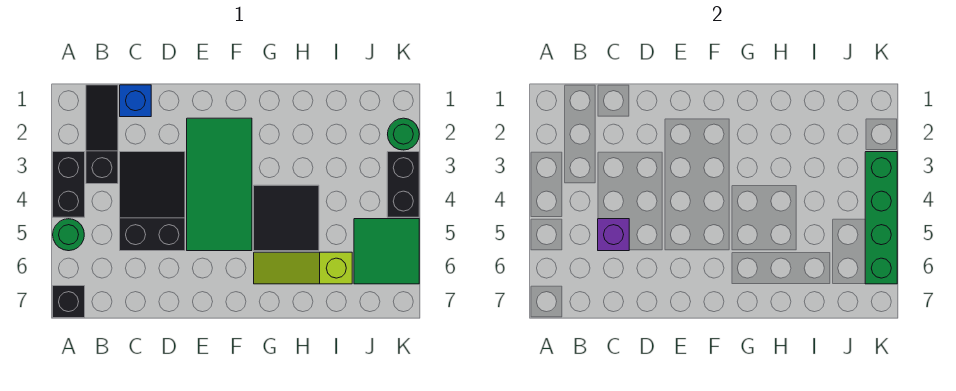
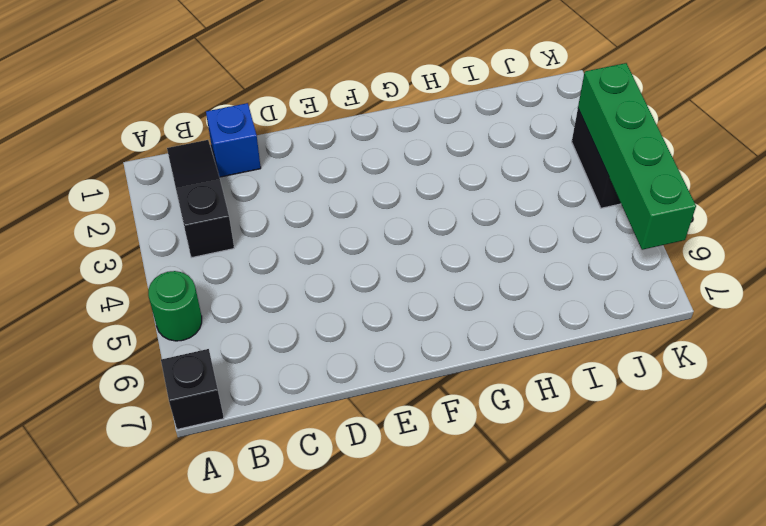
none -> black brick A3:A4 level 1
none -> black slope C3:D5 level 1 top 5
none -> green tile E2:F5 level 1

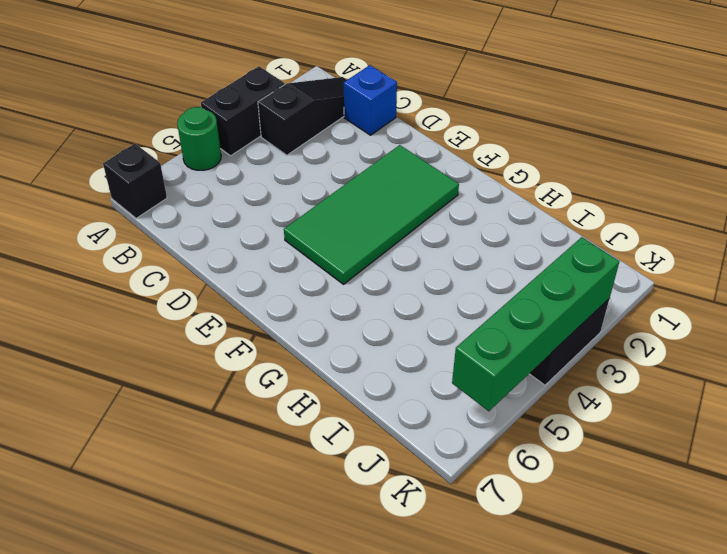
none -> black slope C3:D5 level 1 top 5
none -> black tile G4:H5 level 1
none -> lime slope G6:I6 level 1 top I

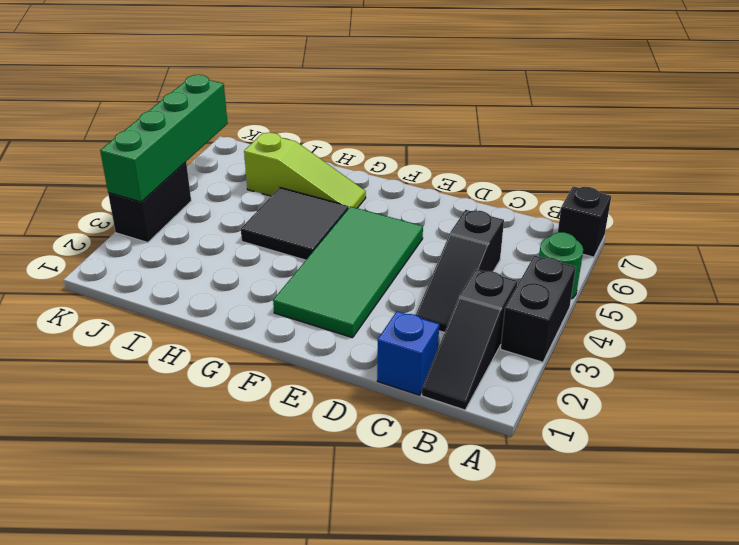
black slope C3:C5 level 1 top 5 -> black slope C3:D5 level 1 top 5
none -> green tile J5:K6 level 1
none -> green round brick K2 level 1
none -> purple brick C5 level 2

